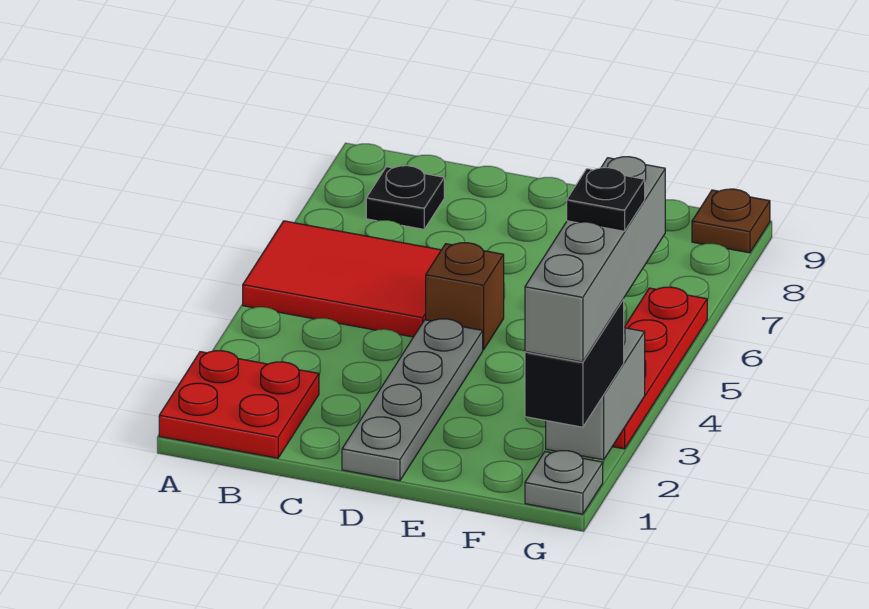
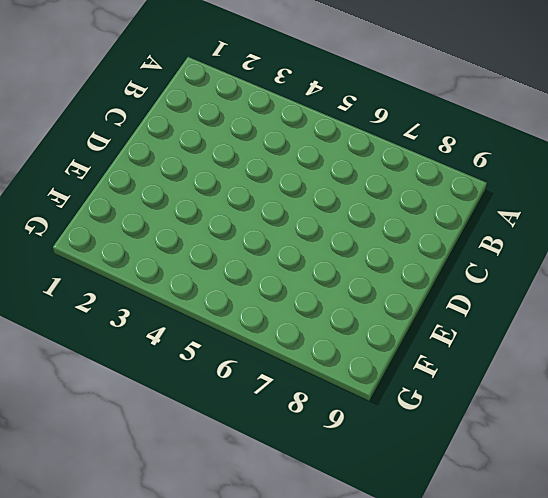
none -> red plate A1:B2 level 1
none -> red tile A5:C6 level 1
none -> black plate B8 level 1

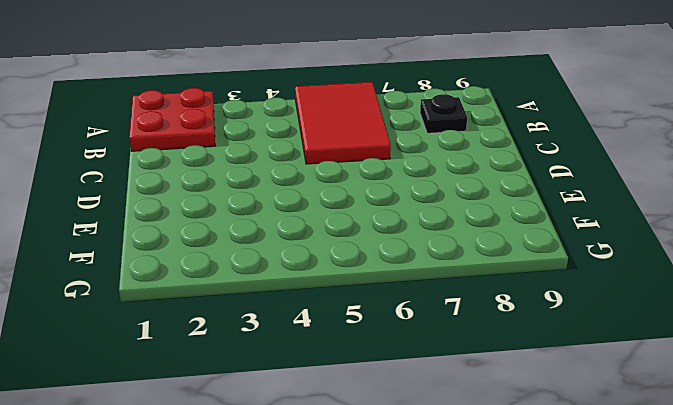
none -> grey plate D1:D4 level 1
none -> brown brick D5 level 1
none -> grey plate G1 level 1

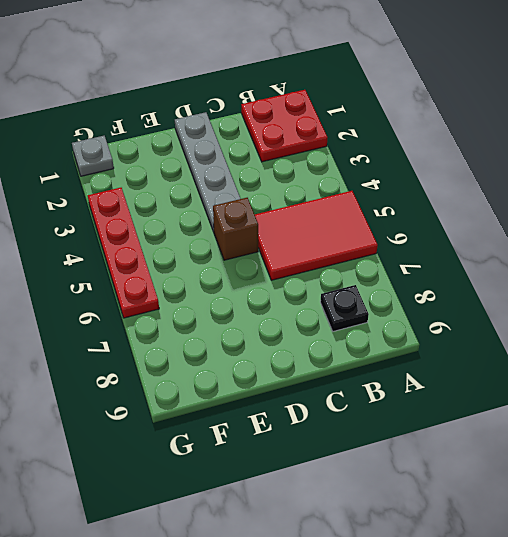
none -> brown plate G9 level 1
none -> grey brick G2:G3 level 2
none -> black brick G1:G2 level 3

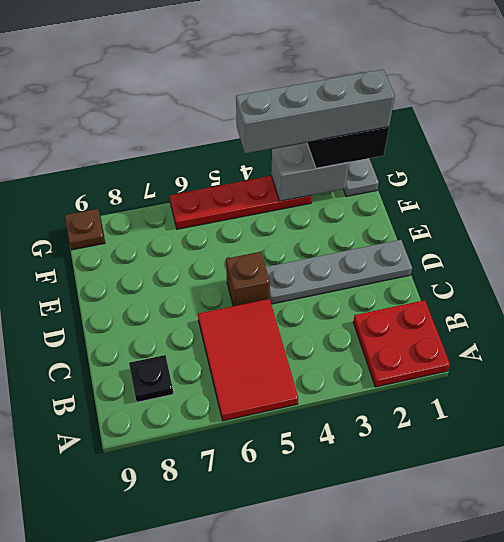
none -> black plate G3 level 5

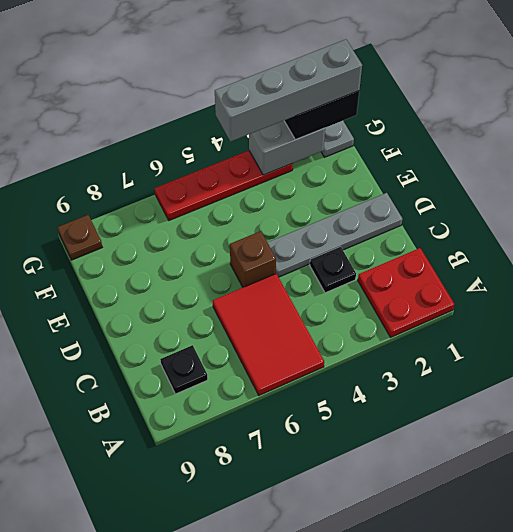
black plate C3 level 1 -> black plate G3 level 5

